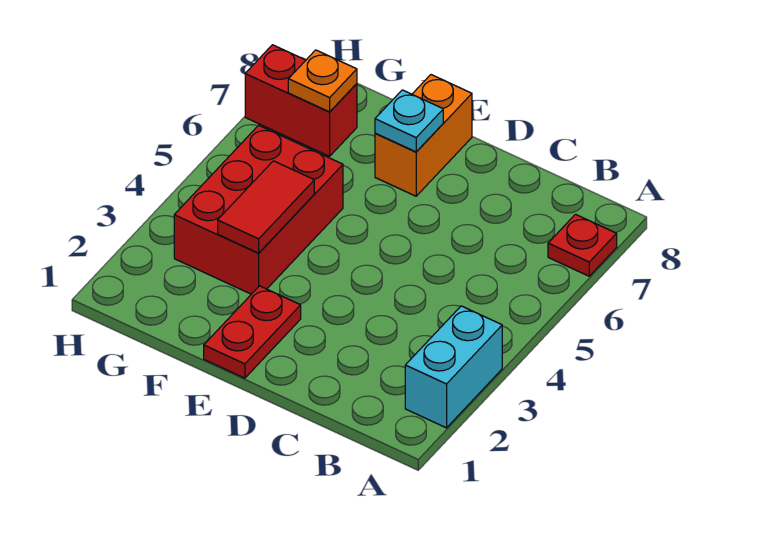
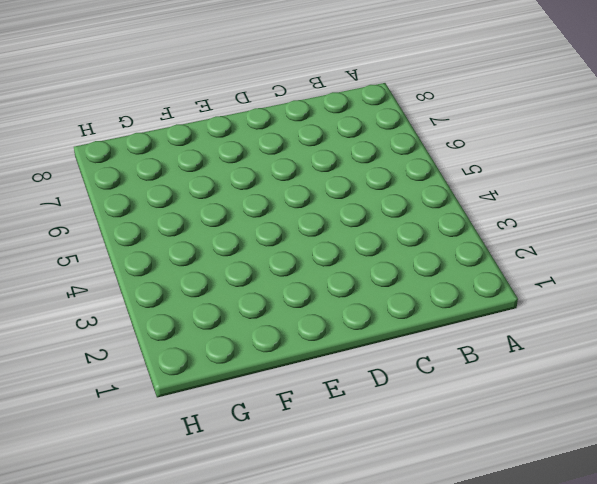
none -> cyan brick A2:A3 level 1
none -> red plate A7 level 1

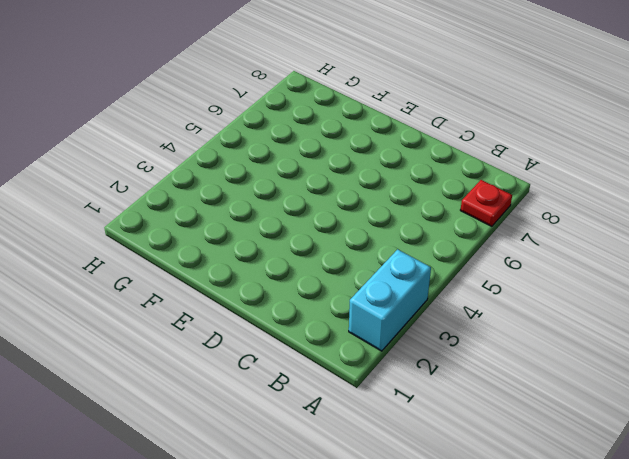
none -> red plate E1:E2 level 1
none -> orange brick E7:E8 level 1

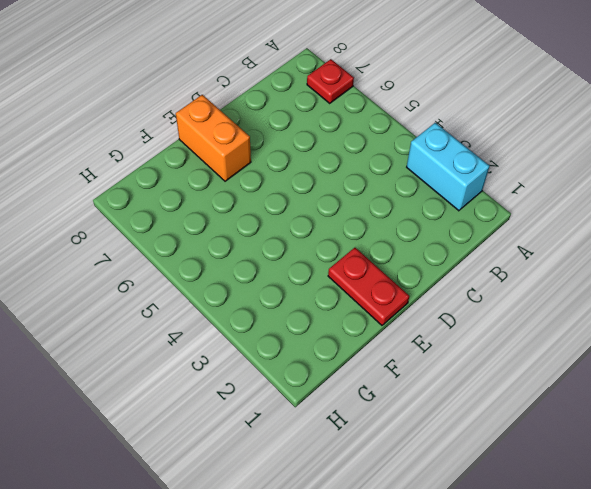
none -> red brick F3:G5 level 1
none -> red brick G7:H7 level 1

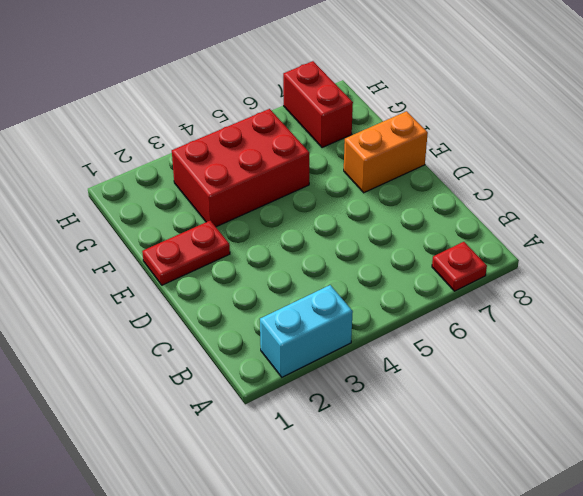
none -> cyan plate E7 level 2
none -> red tile F3:F4 level 2

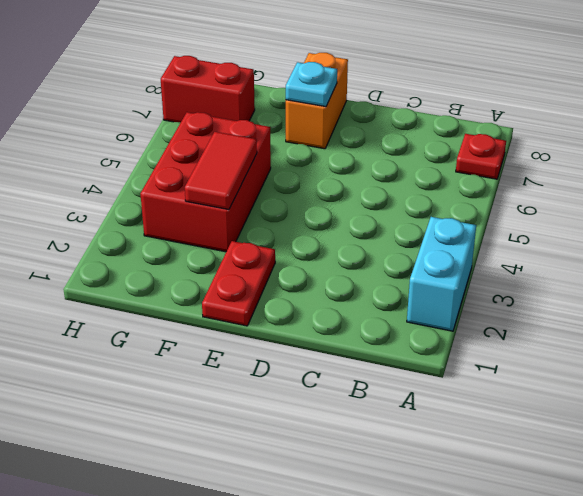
none -> orange plate G7 level 2

